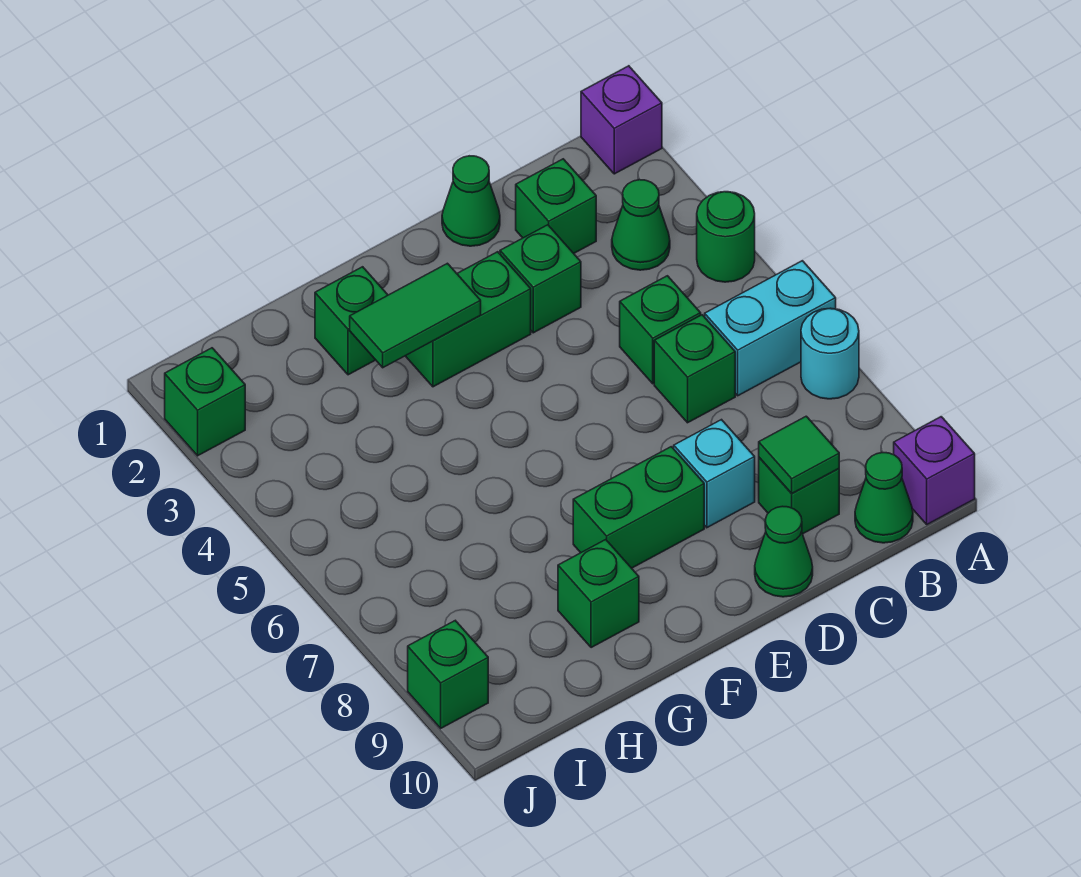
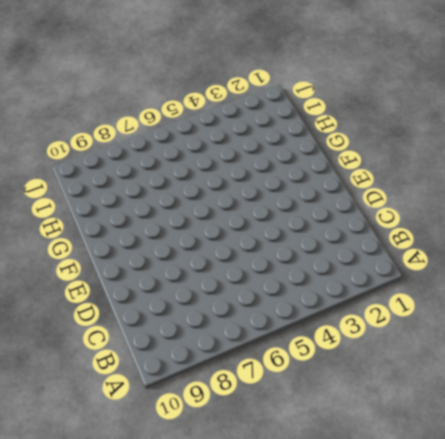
none -> purple brick A1 level 1
none -> green round brick A4 level 1
none -> cyan brick A6:B6 level 1

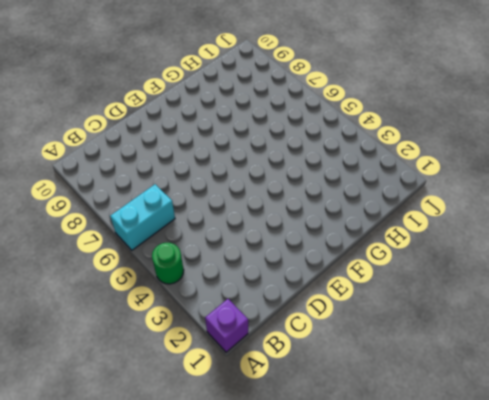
none -> cyan round brick A7 level 1
none -> purple brick A10 level 1
none -> green cone B3 level 1

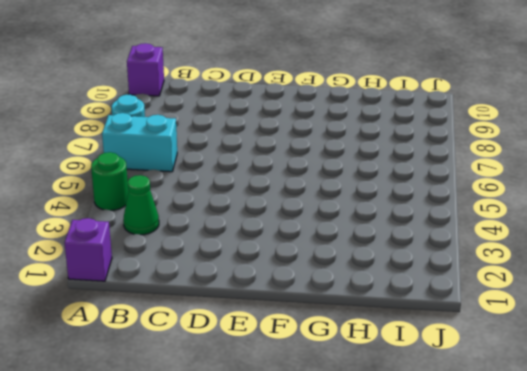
none -> green cone B10 level 1
none -> green brick C2 level 1
none -> green brick C5 level 1

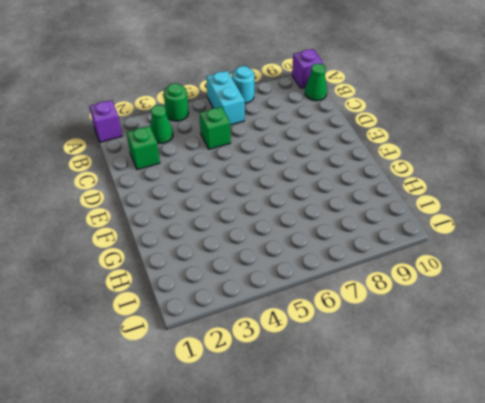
none -> green brick C6 level 1
none -> green brick C9 level 1
none -> green cone D1 level 1

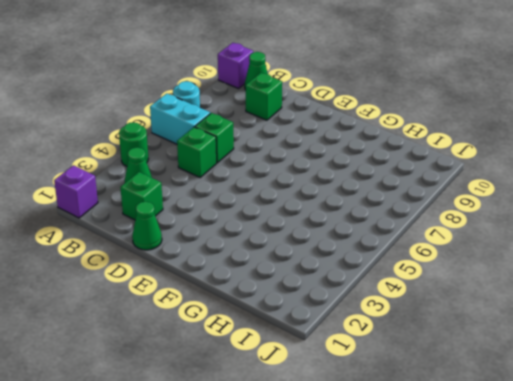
none -> green brick D3 level 1
none -> cyan brick D8 level 1
none -> green cone D10 level 1

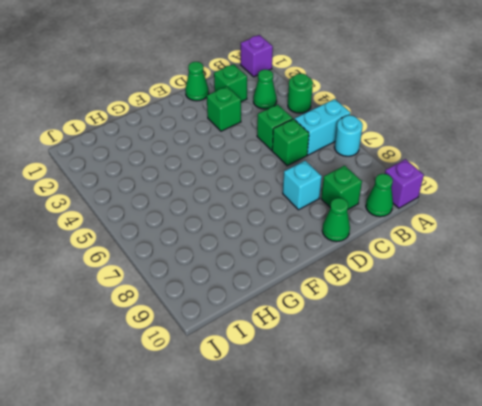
none -> green brick E3:F3 level 1
none -> green brick E8:F8 level 1
none -> green brick G2 level 1

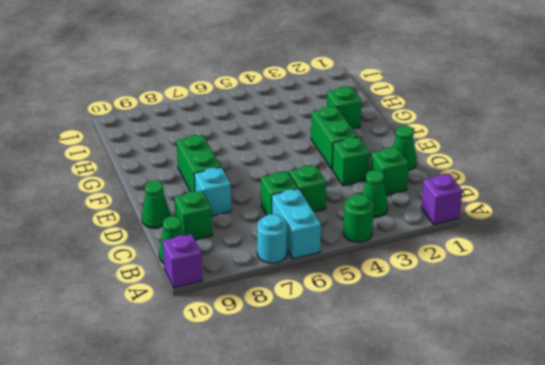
none -> green brick G9 level 1
none -> green brick J2 level 1
none -> green brick J9 level 1

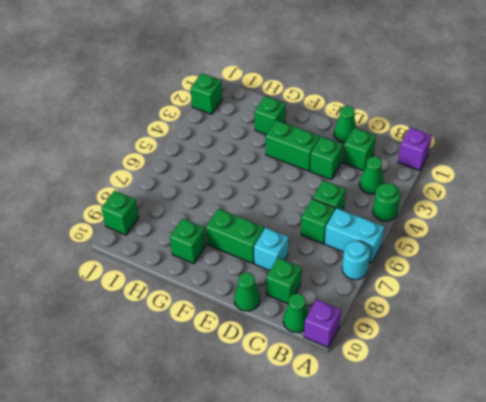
none -> green tile C9 level 2
none -> green tile F3:G3 level 2

